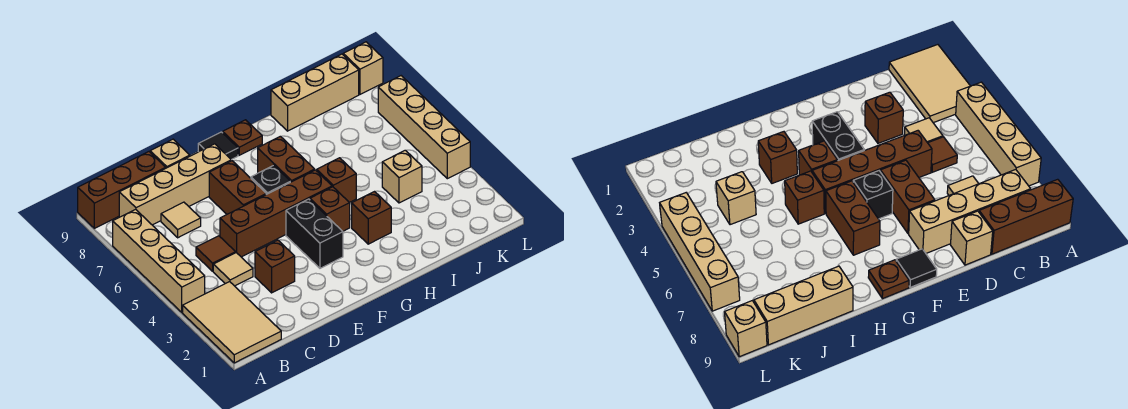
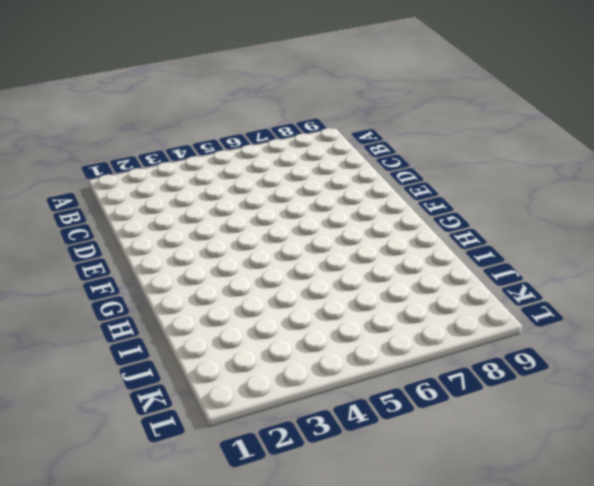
none -> tan tile A1:B3 level 1
none -> tan brick A4:A7 level 1
none -> brown brick A9:C9 level 1

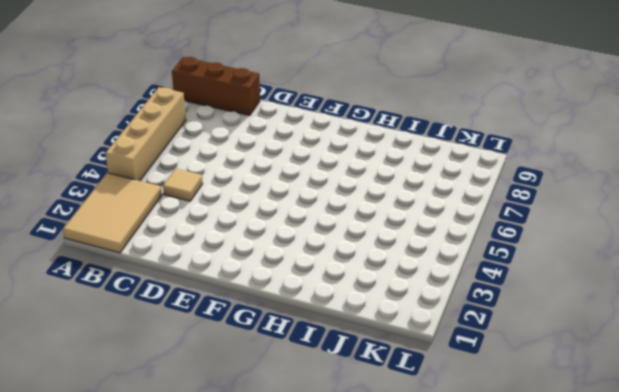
none -> tan brick B8:E8 level 1
none -> brown tile C5 level 1
none -> tan tile C7 level 1

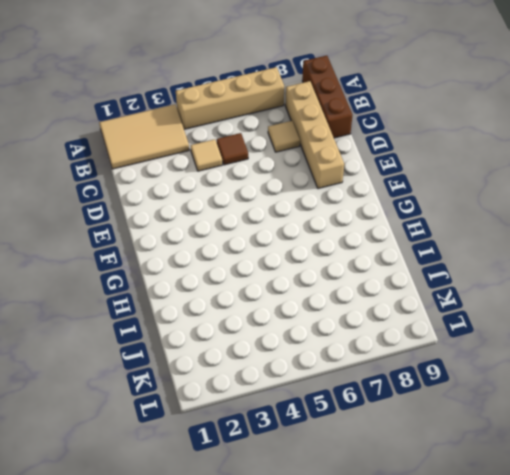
none -> brown brick D3 level 1
none -> brown brick D5:G5 level 1
none -> tan brick D9 level 1

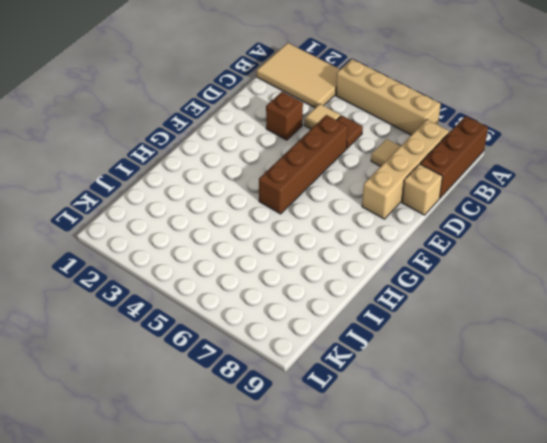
none -> brown brick E6:E7 level 1
none -> black brick F3:F4 level 1
none -> black brick F6 level 1

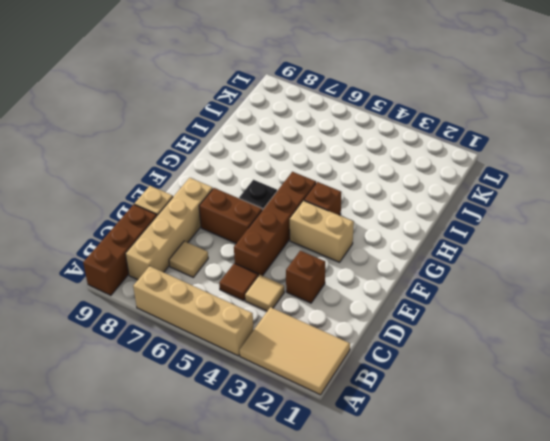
tan brick F3:F4 level 1 -> black brick F3:F4 level 1
none -> black tile F9 level 1
none -> brown brick G6:G7 level 1
none -> brown plate G9 level 1

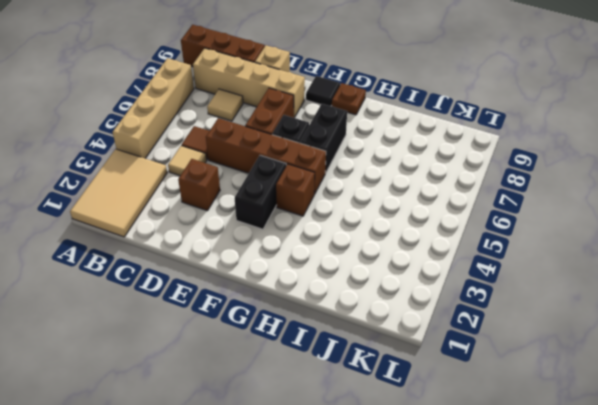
black brick G6:G7 level 1 -> brown brick G6:G7 level 1
none -> brown brick H3 level 1
none -> brown brick H5 level 1
none -> tan brick I9:K9 level 1

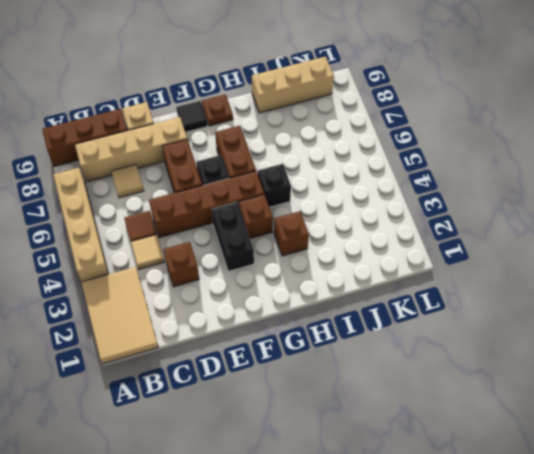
black brick H5 level 1 -> brown brick H5 level 1
none -> tan brick J4 level 1
none -> tan brick L4:L7 level 1
none -> tan brick L9 level 1

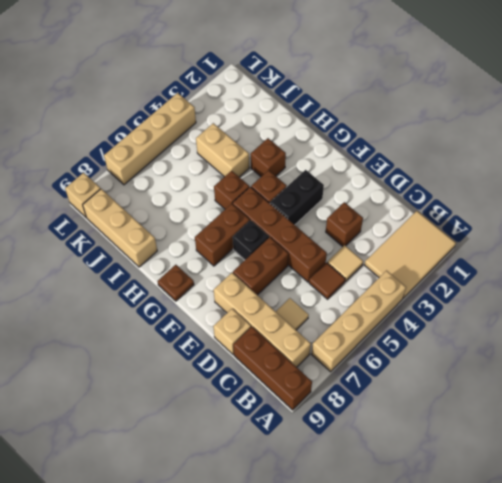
tan brick I4:J4 level 1 -> tan brick J4 level 1
none -> black tile F9 level 1

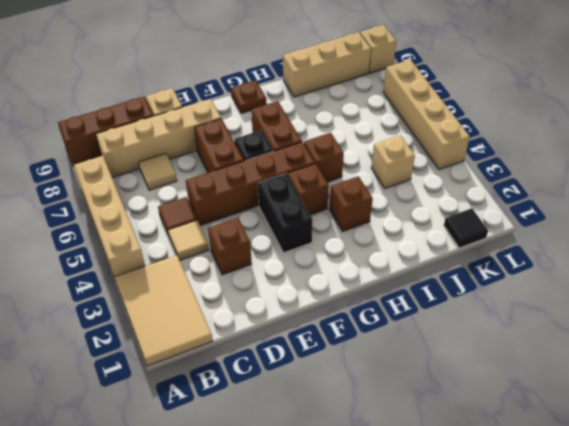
black tile K1 level 1 -> black tile F9 level 1

